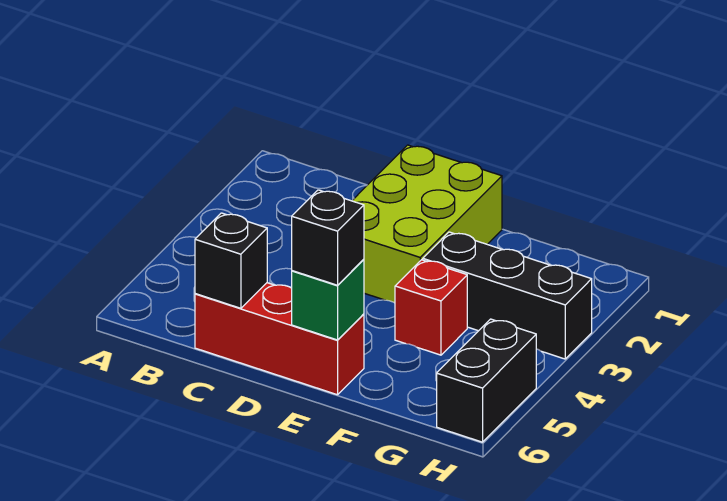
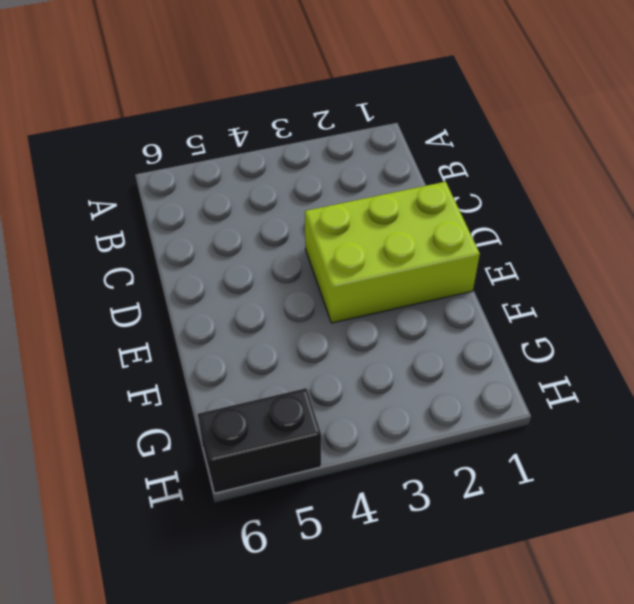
none -> red brick C6:E6 level 1
none -> black brick F3:H3 level 1

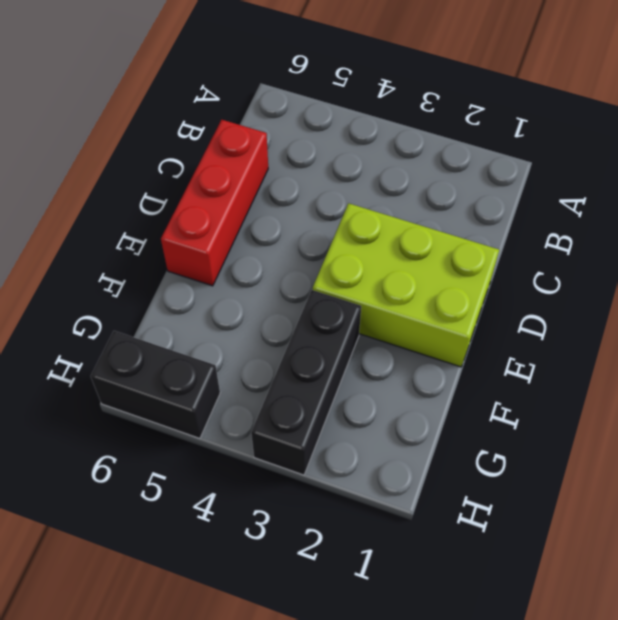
none -> red brick F4 level 1
none -> black brick C6 level 2

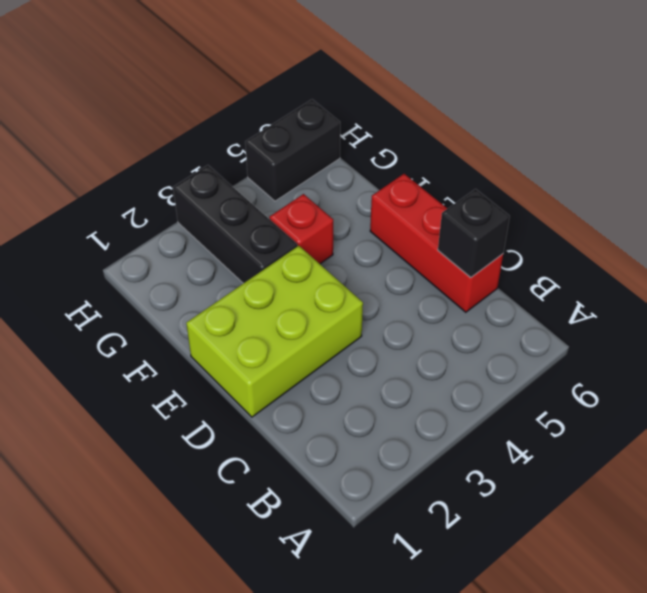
none -> green brick E6 level 2
none -> black brick E6 level 3

